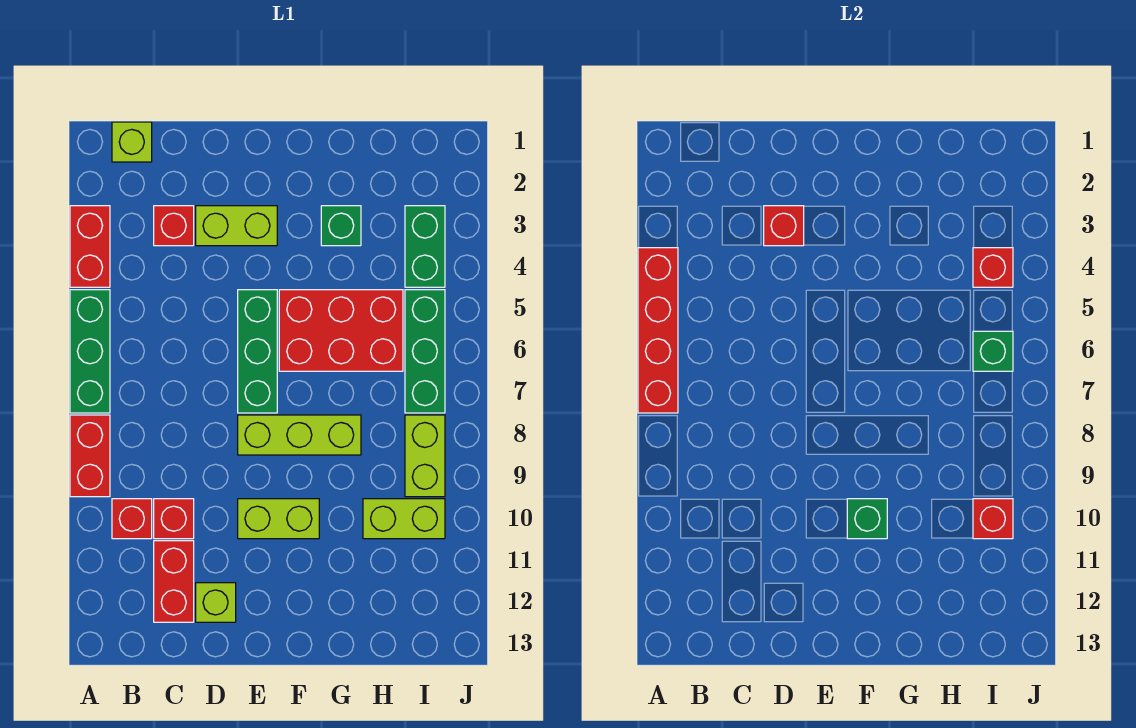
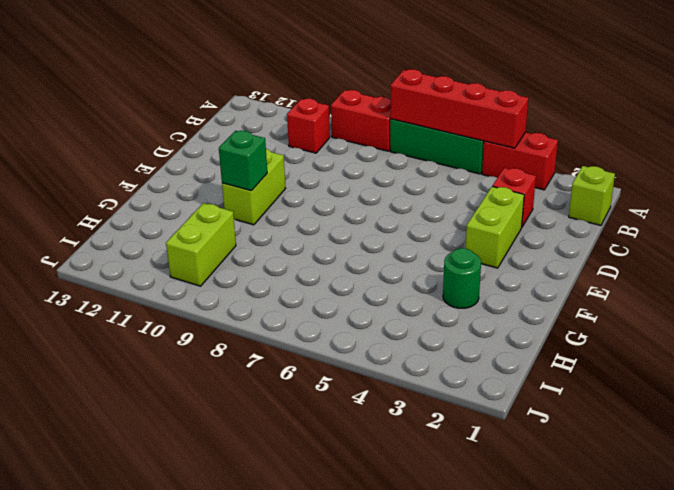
green round brick G3 level 1 -> green brick G3 level 1
none -> red brick C10 level 1
none -> red brick C11:C12 level 1
none -> lime brick D12 level 1

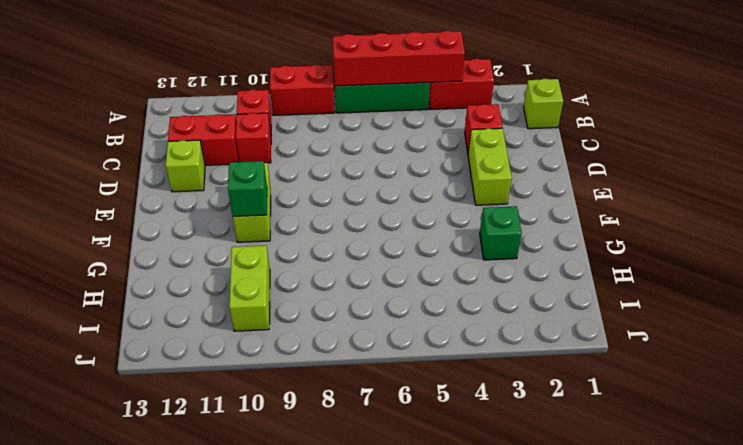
none -> green brick E5:E7 level 1
none -> lime brick E8:G8 level 1
none -> red brick F5:H6 level 1

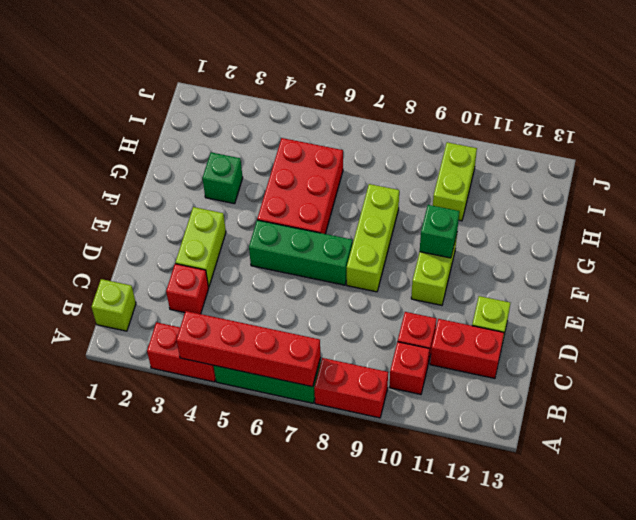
none -> green brick I3:I4 level 1
none -> green brick I5:I7 level 1
none -> lime brick I8:I9 level 1

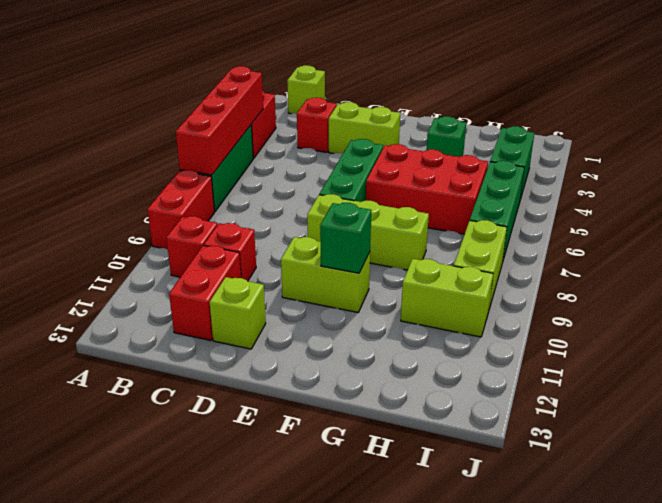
none -> red brick D3 level 2
none -> red brick I4 level 2
none -> green brick I6 level 2

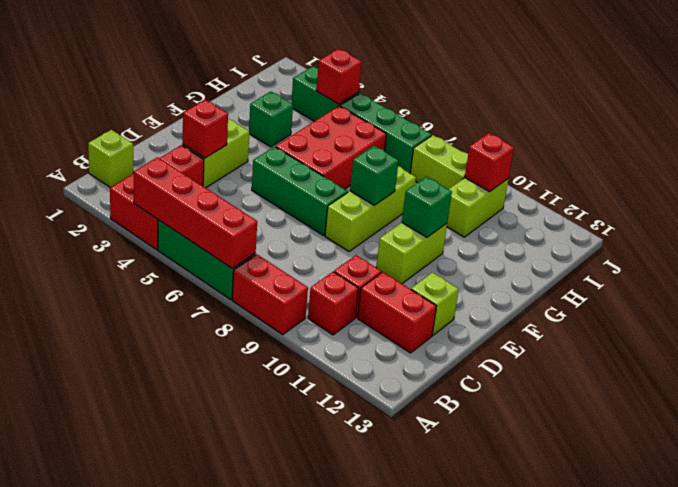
green brick F8 level 2 -> green brick I6 level 2

